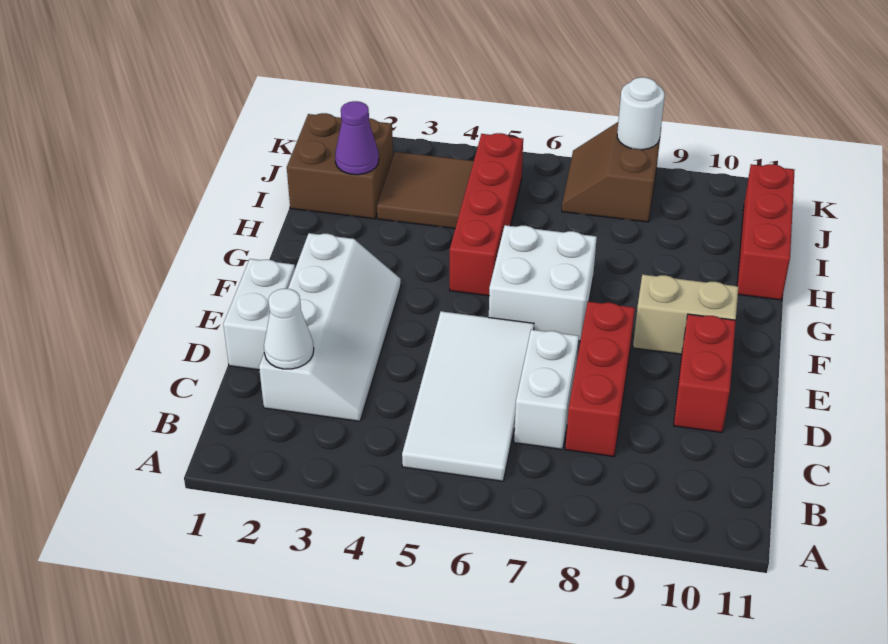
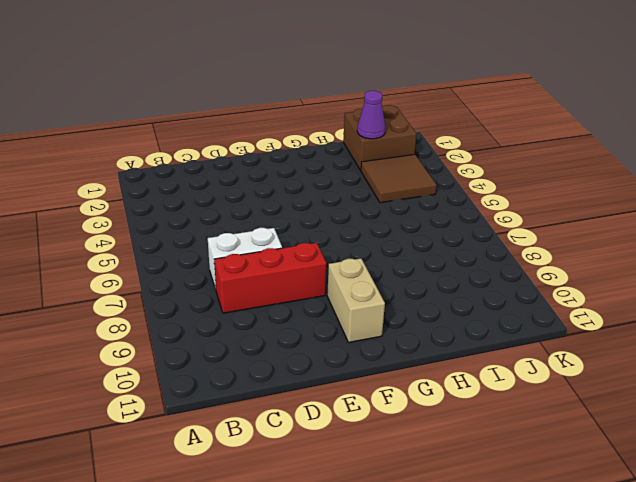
none -> white tile B5:E6 level 1
none -> white slope C2:F3 level 1 top 2
none -> white brick D1:E1 level 1

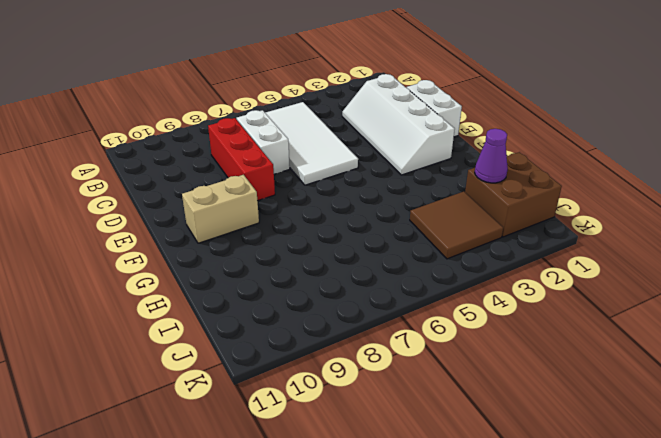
none -> red brick D10:E10 level 1
none -> white brick F6:G7 level 1
none -> red brick G5:J5 level 1

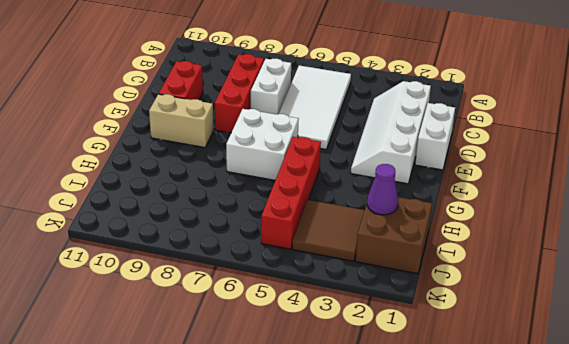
none -> red brick H11:J11 level 1
none -> brown slope J7:K8 level 1 top 8
none -> white cone C2 level 2

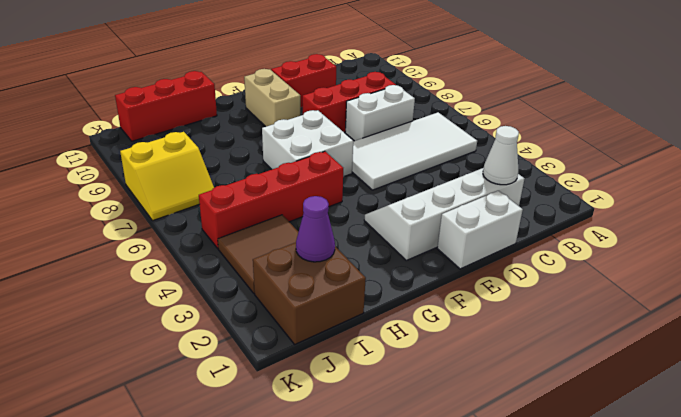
yellow slope J7:K8 level 1 top 8 -> brown slope J7:K8 level 1 top 8
none -> white round brick K8 level 2

